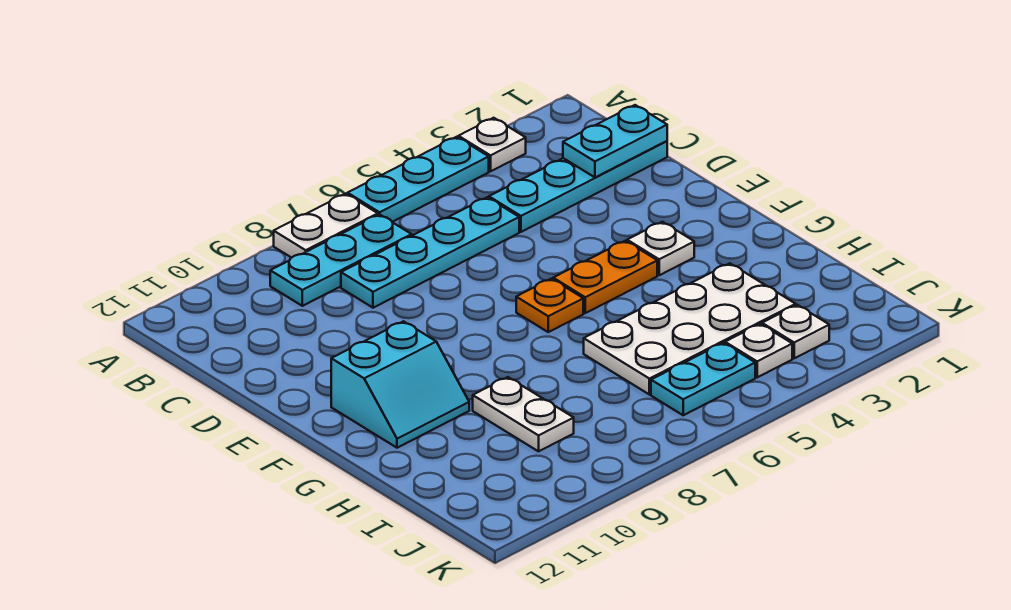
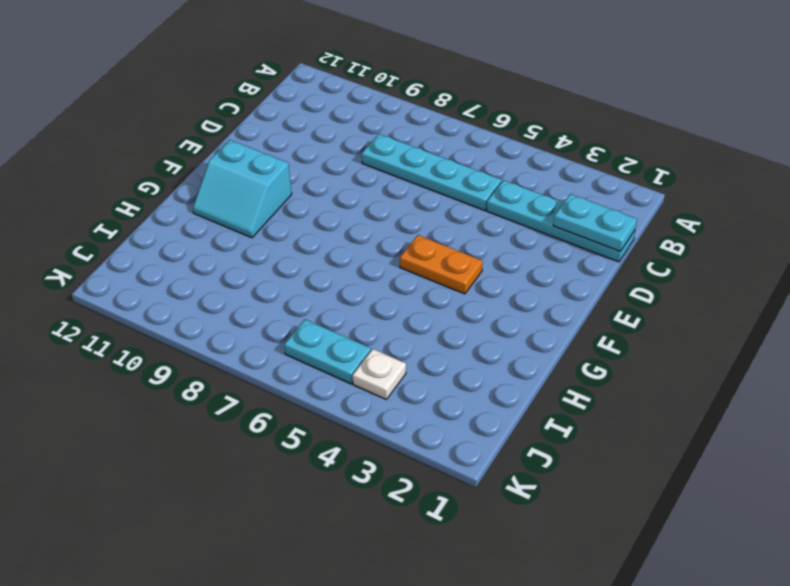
none -> white plate A3 level 1
none -> cyan plate A4:A6 level 1
none -> white plate A7:A8 level 1

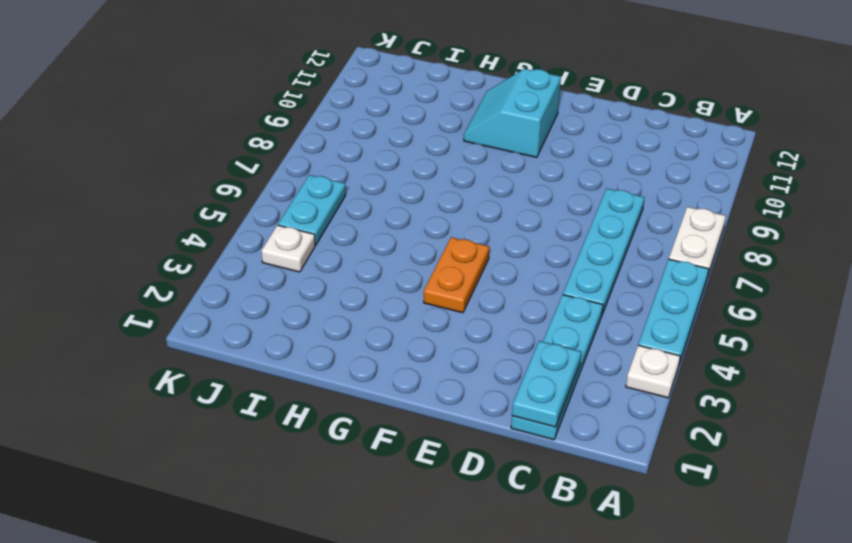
none -> cyan plate B7:B9 level 1
none -> white plate F3 level 1
none -> orange plate F6 level 1

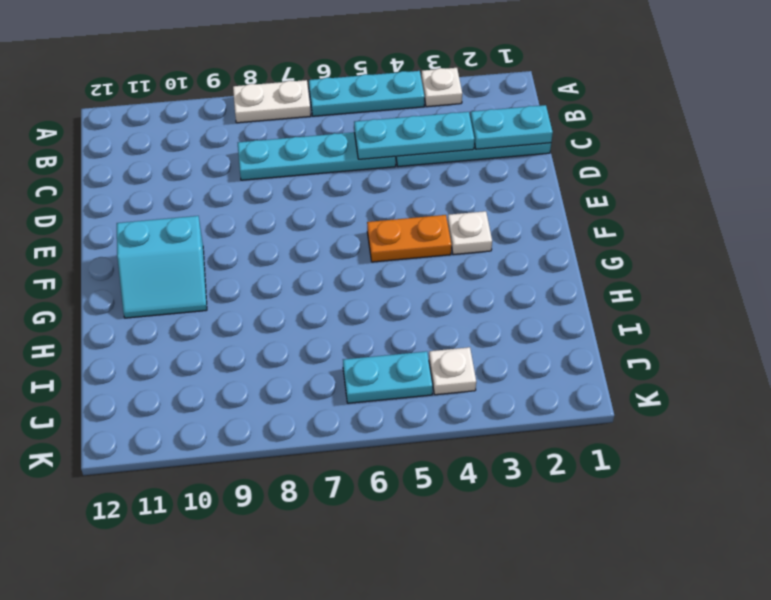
cyan plate C3:C5 level 2 -> cyan plate B7:B9 level 1
none -> orange plate F6 level 1
none -> white plate H3:I6 level 1
none -> white plate H9:I9 level 1

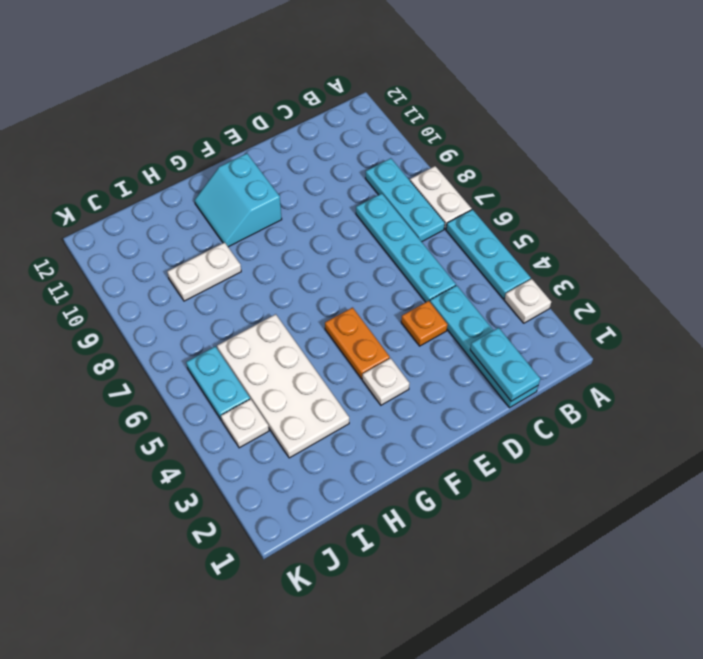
orange plate D4 level 1 -> orange plate F6 level 1
none -> white plate J3 level 1

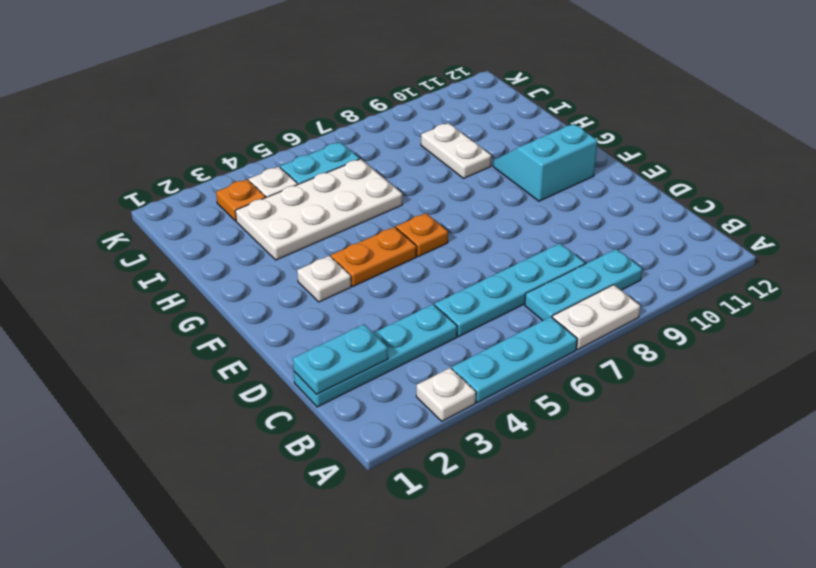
orange plate J3 level 1 -> white plate J3 level 1

